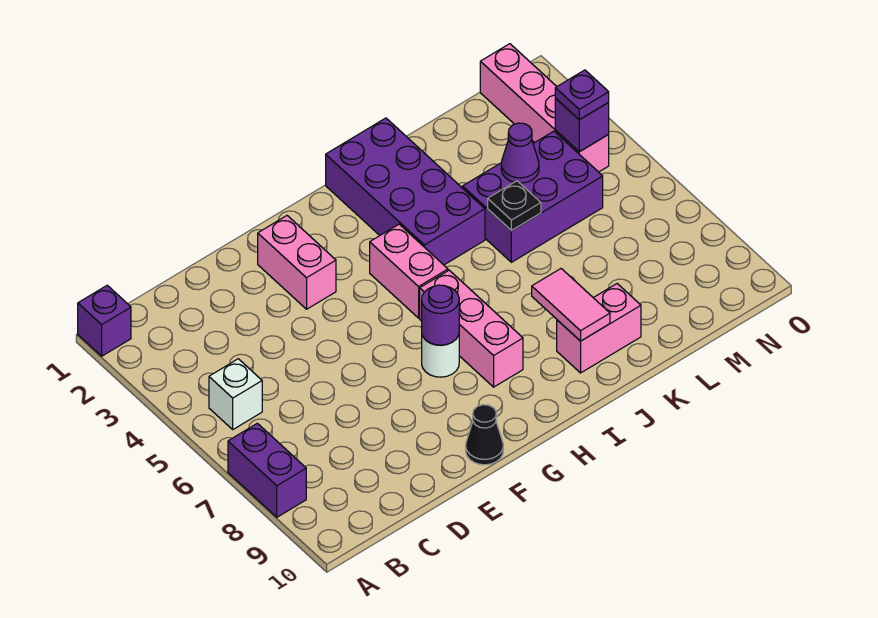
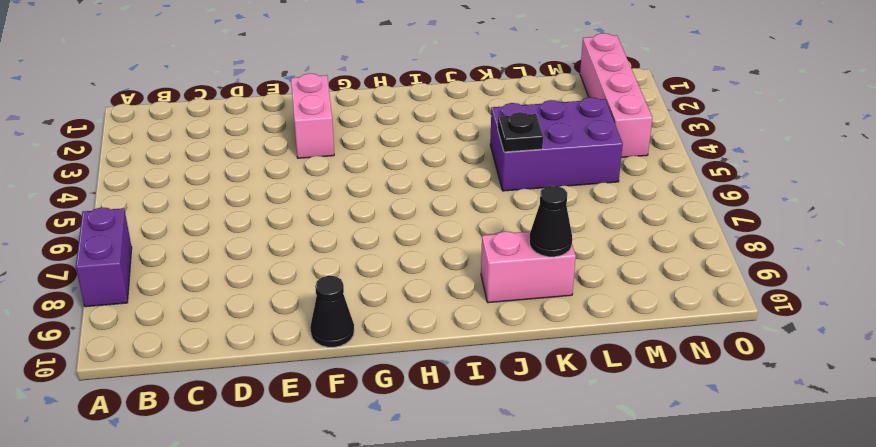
black cone K9 level 2 -> none
none -> purple brick A1 level 1
none -> white brick B5 level 1
none -> white round brick G7 level 1

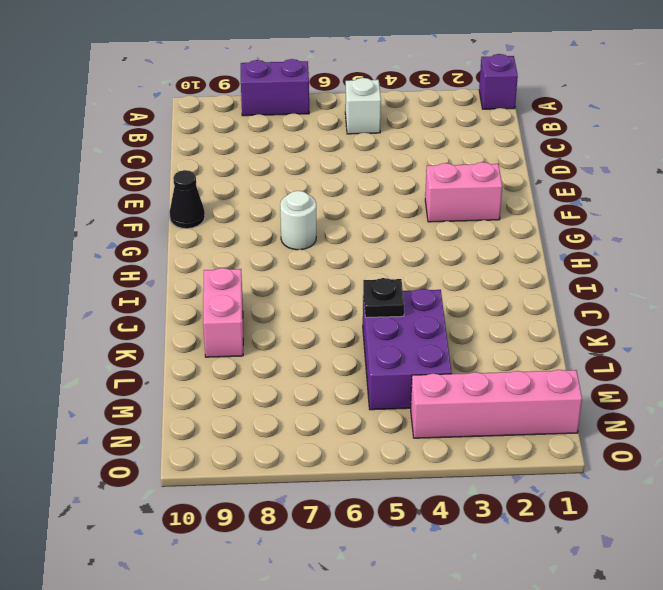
none -> pink brick H4:H5 level 1
none -> pink brick H6:H8 level 1
none -> purple brick I1:J4 level 1

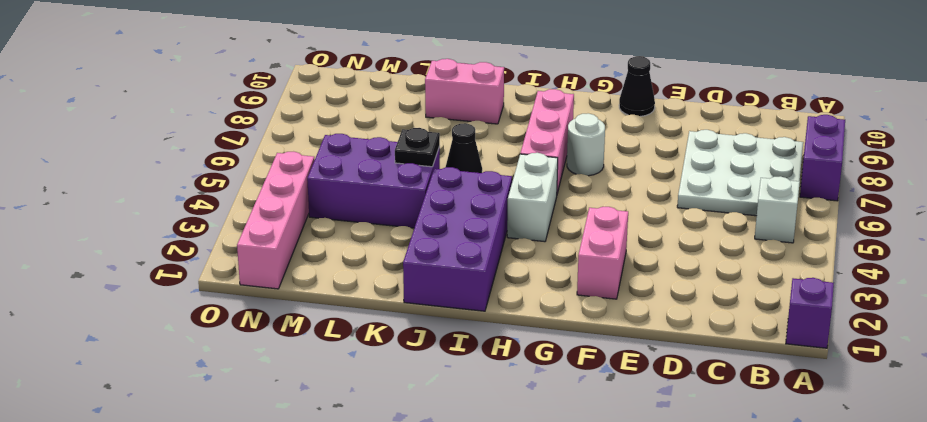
white plate B6:D8 level 1 -> none
white brick H4:H5 level 1 -> pink brick H4:H5 level 1
black cone J6 level 1 -> none
none -> purple round brick G7 level 2
none -> pink tile J8:J9 level 2
none -> purple cone L4 level 2

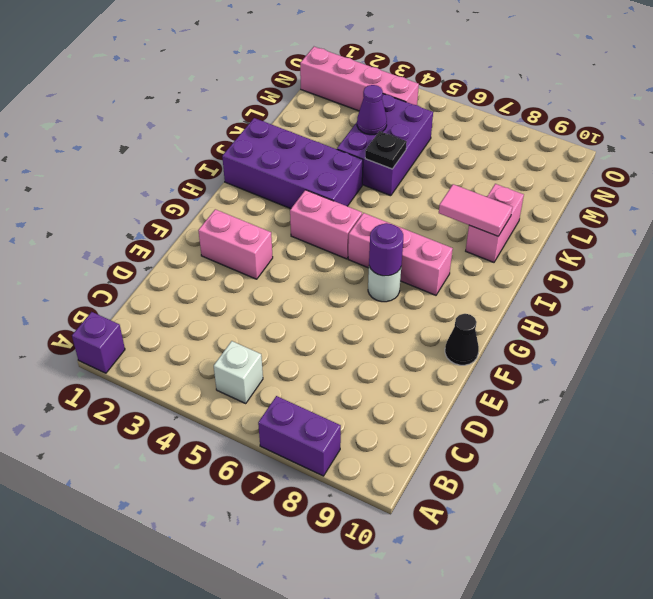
none -> purple brick N4 level 2
none -> purple plate N4 level 3

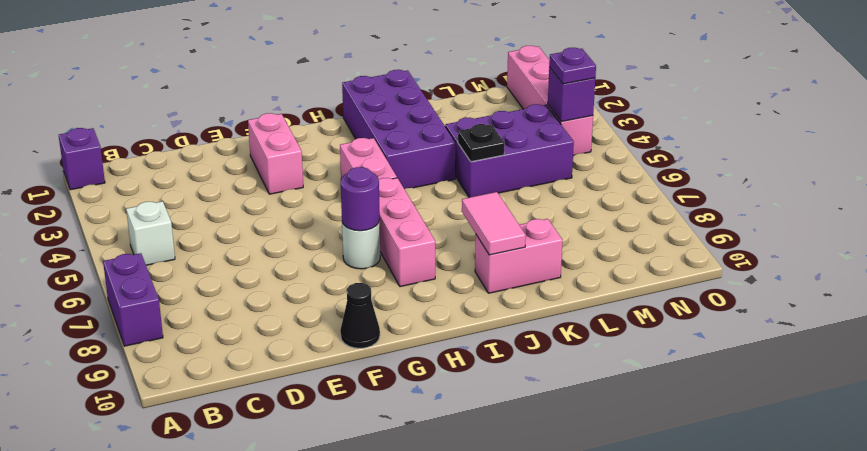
none -> purple cone L4 level 2

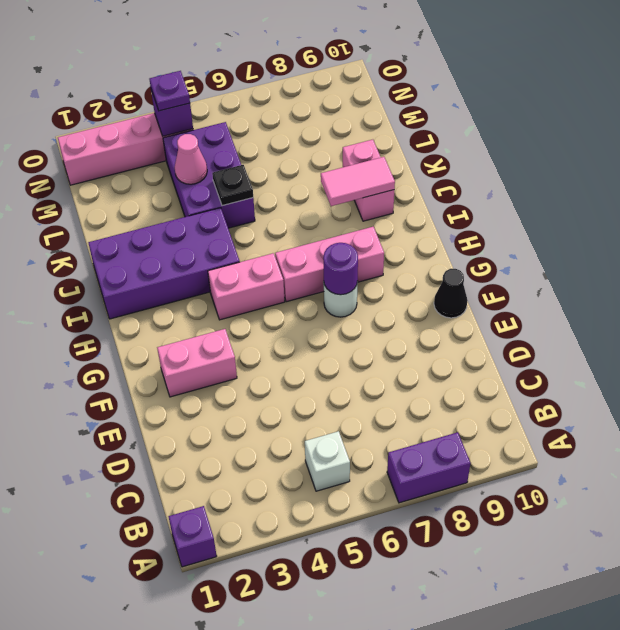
pink cone L4 level 2 -> purple cone L4 level 2

